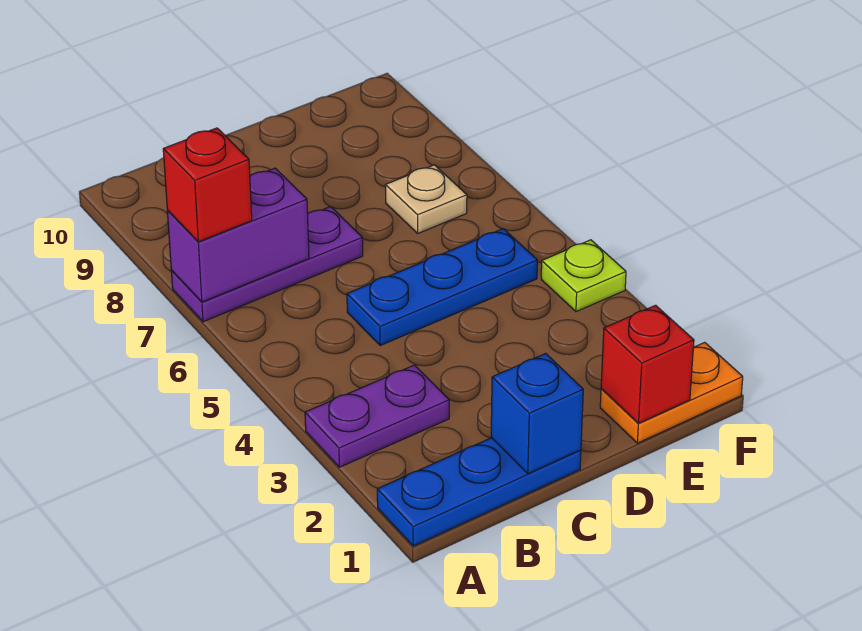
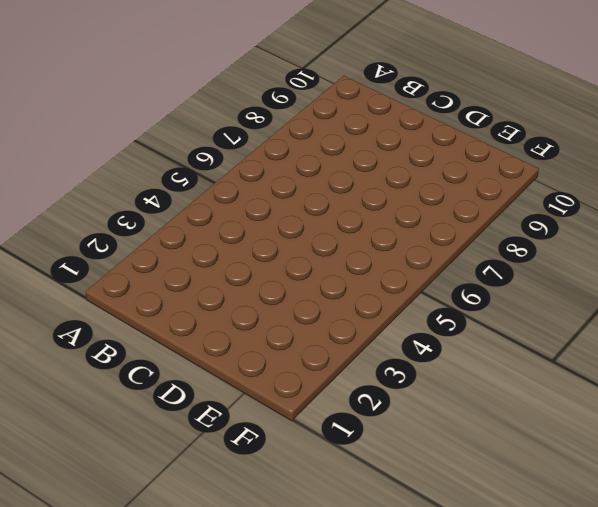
none -> blue plate A1:C1 level 1
none -> purple plate A3:B3 level 1

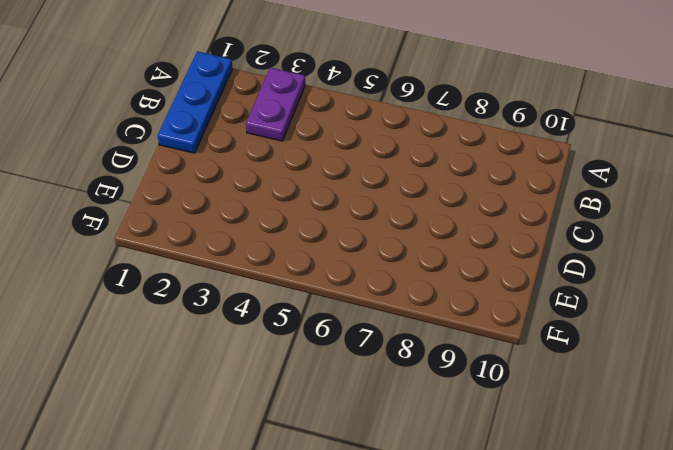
none -> purple plate A7:C7 level 1
none -> blue plate C5:E5 level 1

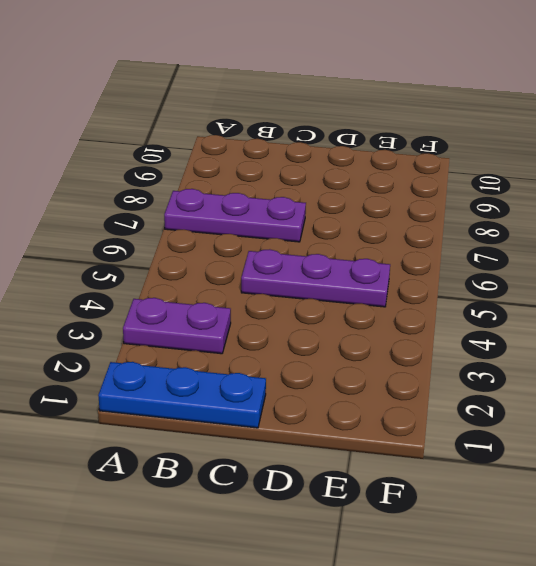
purple plate C5:E5 level 1 -> blue plate C5:E5 level 1
none -> orange plate E1:F1 level 1
none -> tan plate E7 level 1

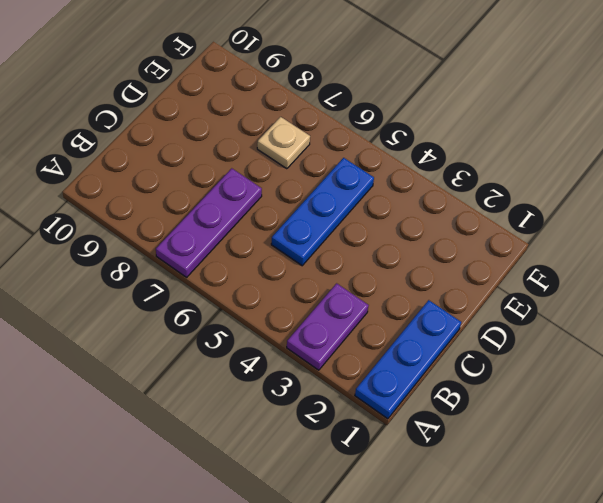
none -> orange plate E1:F1 level 1
none -> lime plate F4 level 1

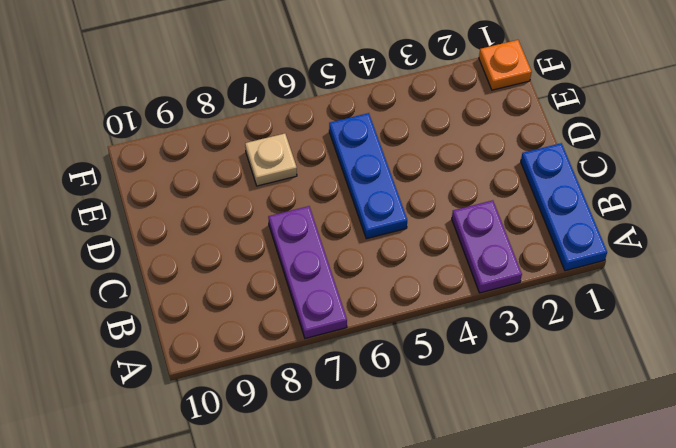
orange plate F1 level 1 -> orange plate E1:F1 level 1
none -> lime plate F4 level 1
none -> purple brick A7:B7 level 2

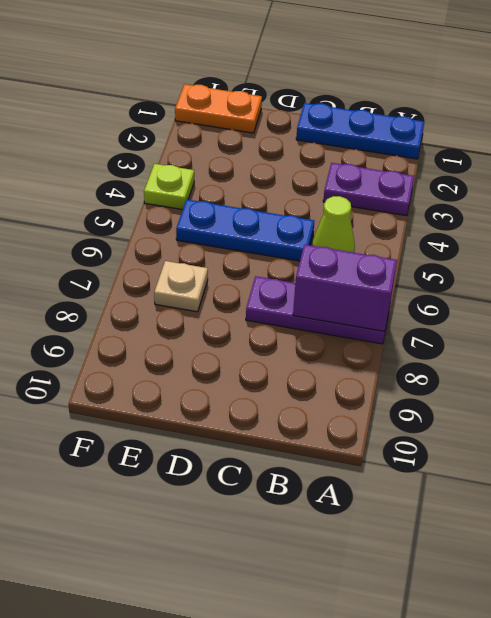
lime cone B5 level 1 -> none
none -> blue brick C1 level 2
none -> red brick E1 level 2

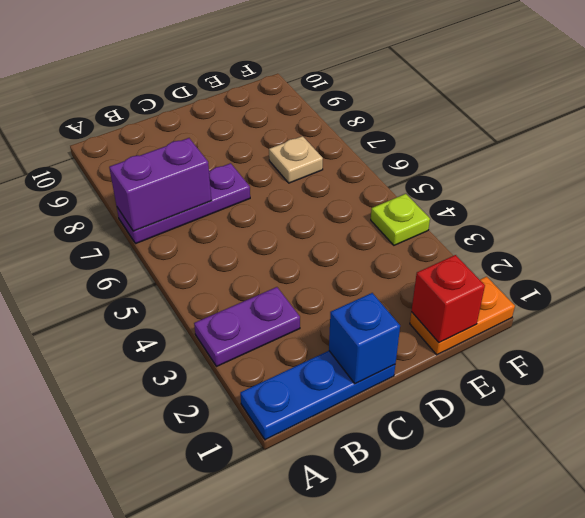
none -> blue plate C5:E5 level 1
none -> red brick A7 level 3

